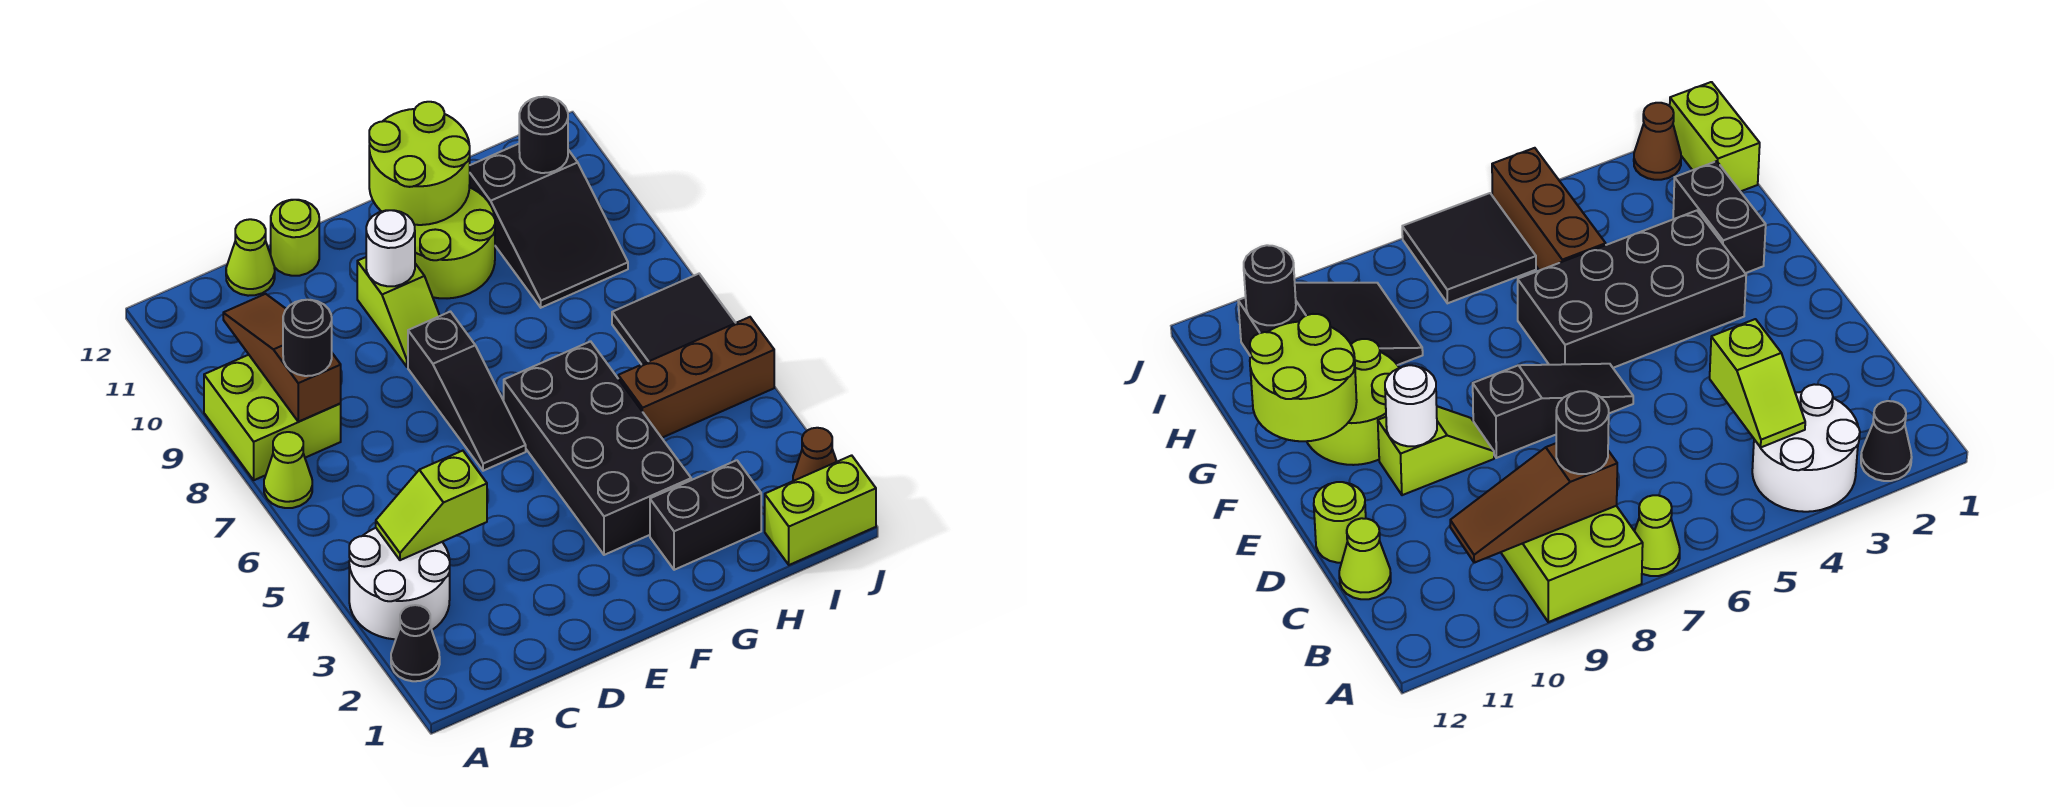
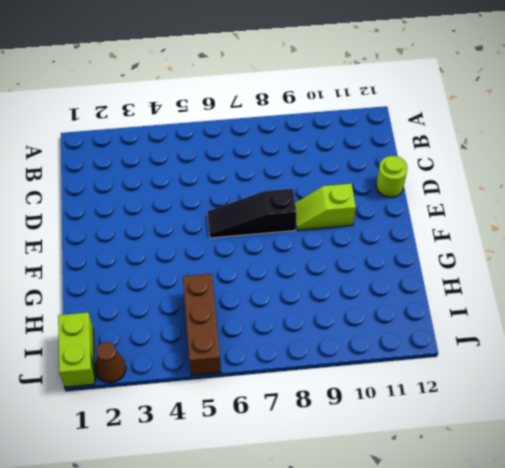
none -> black cone A2 level 1
none -> white round brick A3:B4 level 1
none -> lime cone A7 level 1

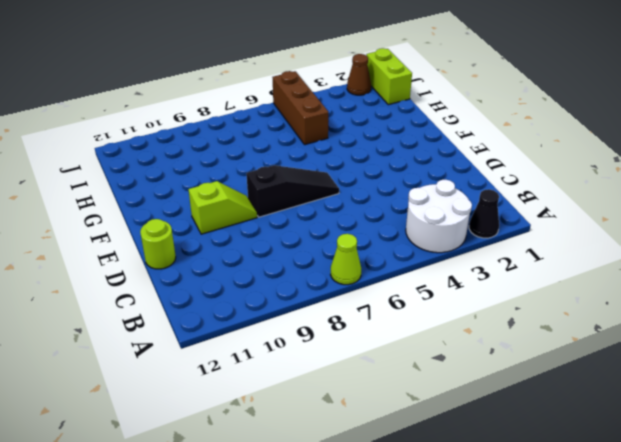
none -> lime brick A8:B9 level 1
none -> lime cone C12 level 1
none -> black brick F3:G6 level 1

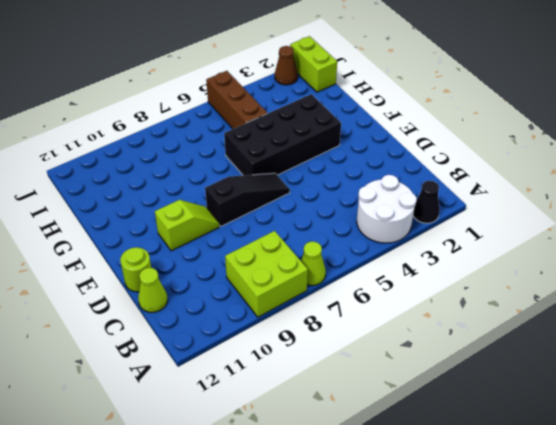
none -> lime round brick F10:G11 level 1
none -> black brick G2:H2 level 1
none -> black slope H9:I11 level 1 top 11

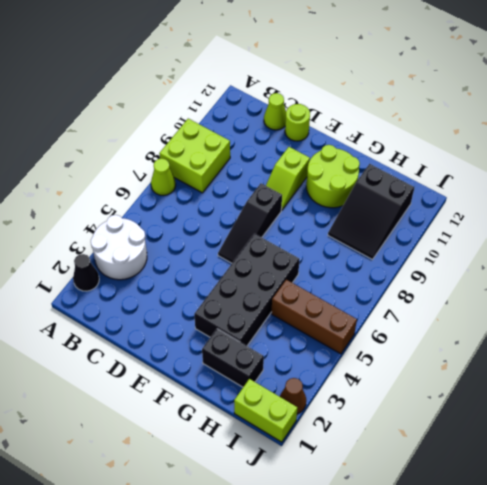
none -> black tile I6:J7 level 1
none -> lime slope B4:C4 level 2 top C
none -> brown slope B8:B10 level 2 top 8

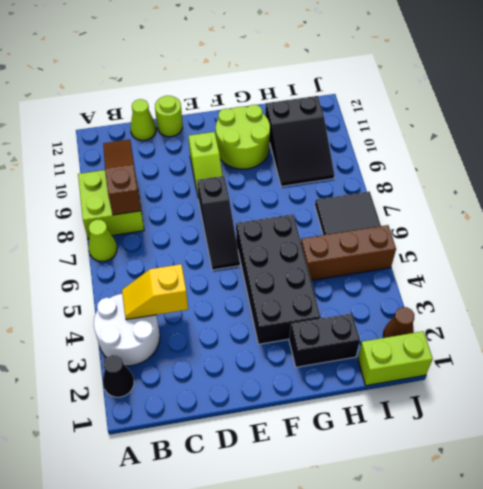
yellow slope B4:C4 level 2 top C -> lime slope B4:C4 level 2 top C
none -> white round brick E10 level 2
none -> lime round brick F11:G12 level 2
none -> black round brick I11 level 2

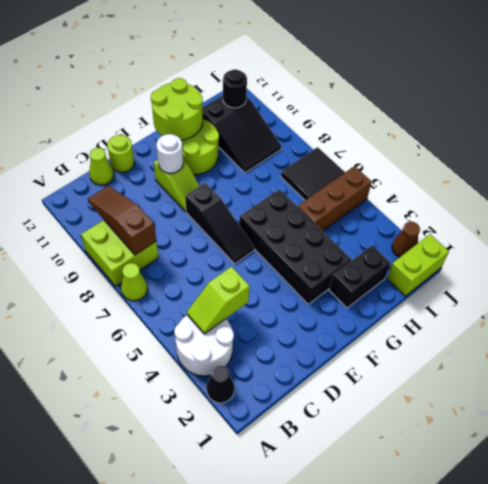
none -> black round brick B8 level 3

